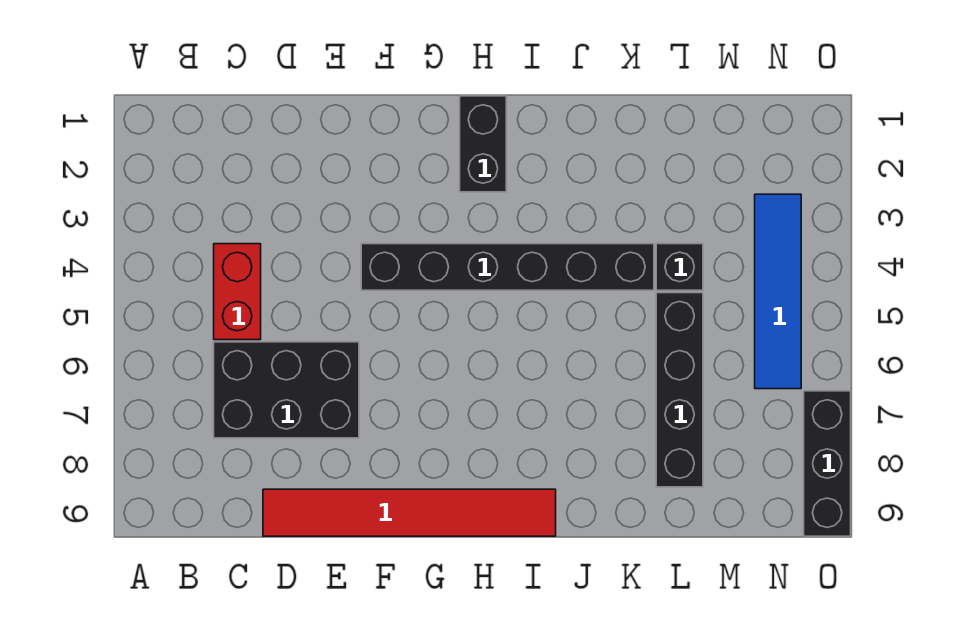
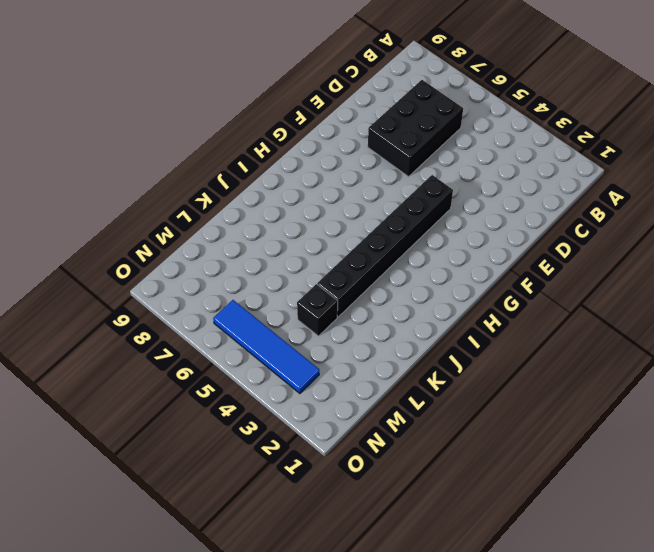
none -> red brick C4:C5 level 1
none -> red tile D9:I9 level 1

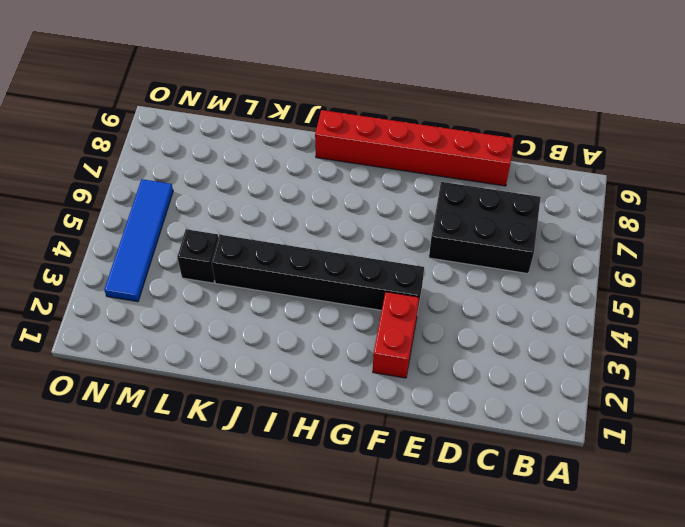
red brick D9:I9 level 1 -> red tile D9:I9 level 1
red brick F2:F3 level 1 -> red brick C4:C5 level 1
none -> black brick H1:H2 level 1
none -> black brick L5:L8 level 1

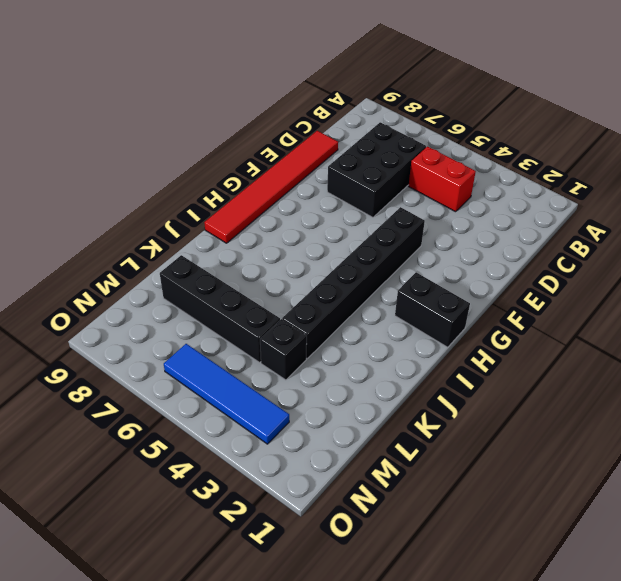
none -> black brick O7:O9 level 1

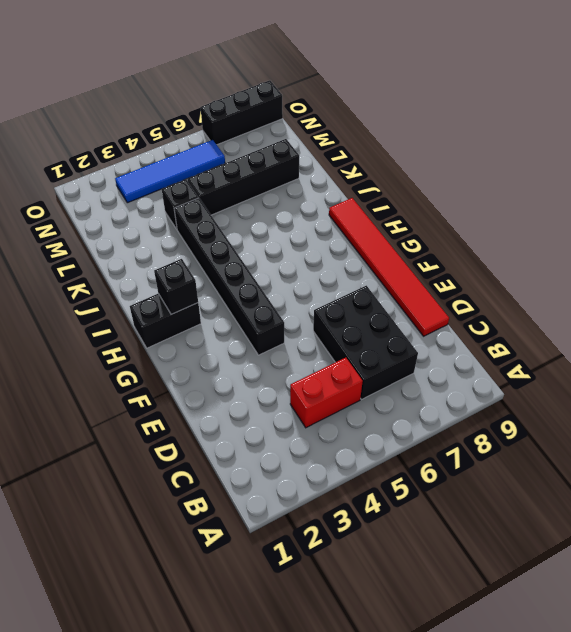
black brick H2 level 2 -> none

